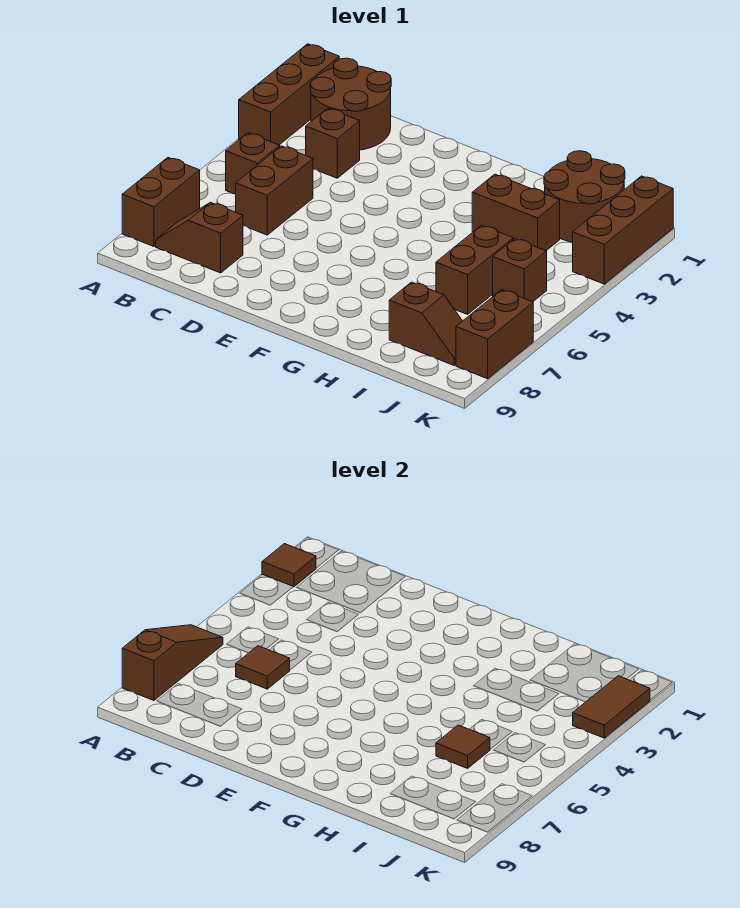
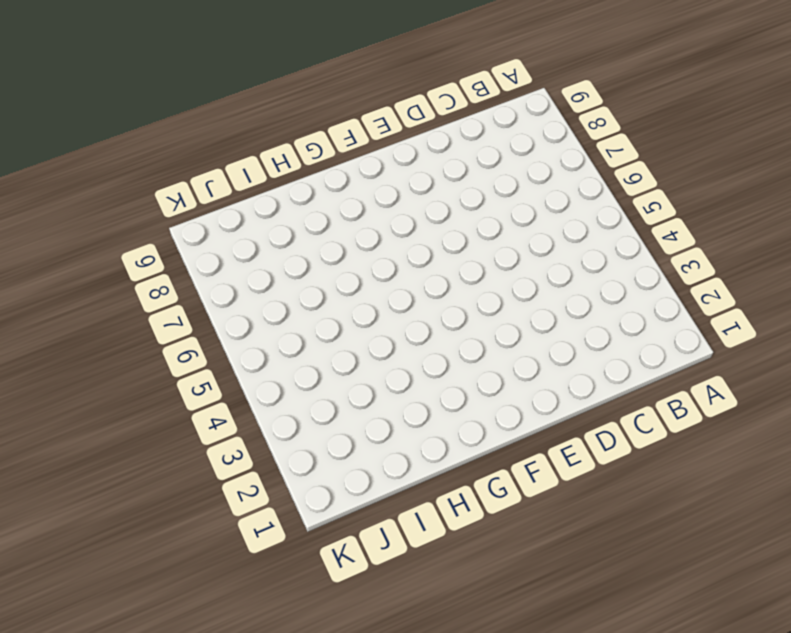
none -> brown brick A1:A3 level 1
none -> brown brick A7:A8 level 1
none -> brown round brick B1:C2 level 1

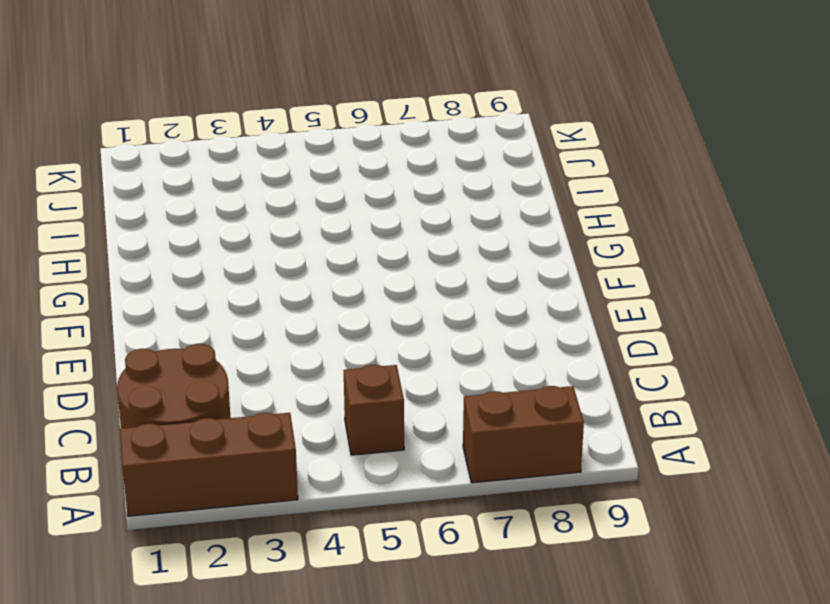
none -> brown slope B8:C8 level 1 top C
none -> brown brick C3 level 1
none -> brown brick C5:C6 level 1

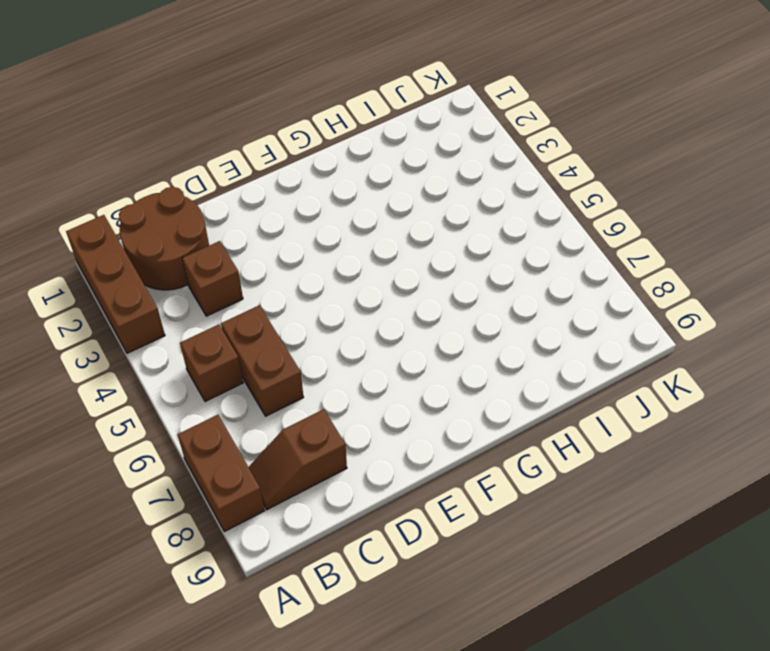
none -> brown brick H3:I3 level 1
none -> brown round brick I1:J2 level 1
none -> brown brick I5:I6 level 1

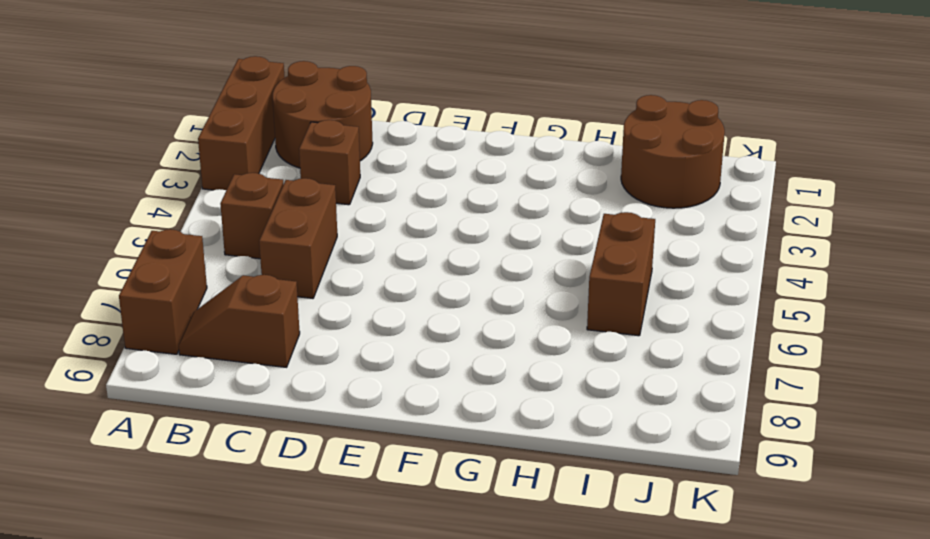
none -> brown brick H3:I3 level 1
none -> brown slope I8:J8 level 1 top I
none -> brown brick J5 level 1

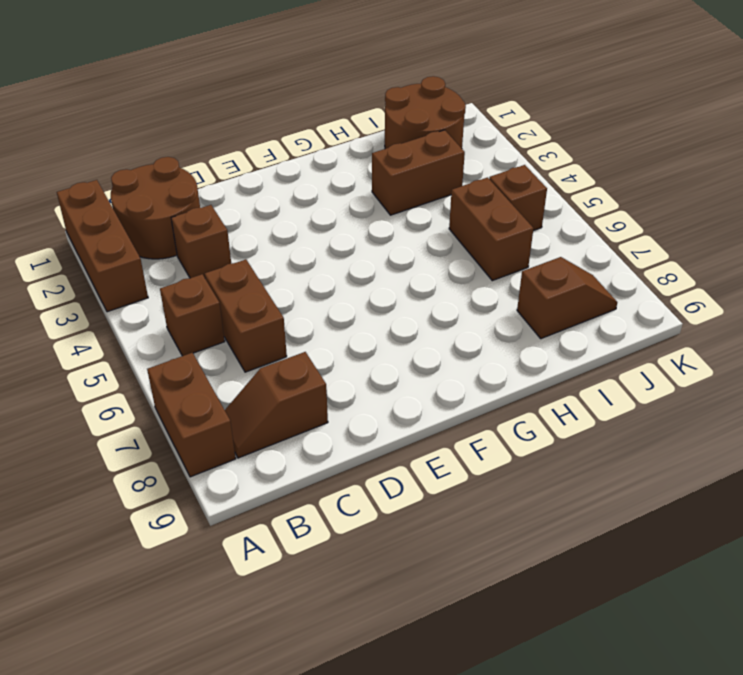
none -> brown brick K1:K3 level 1
none -> brown brick K7:K8 level 1
none -> brown tile A2 level 2

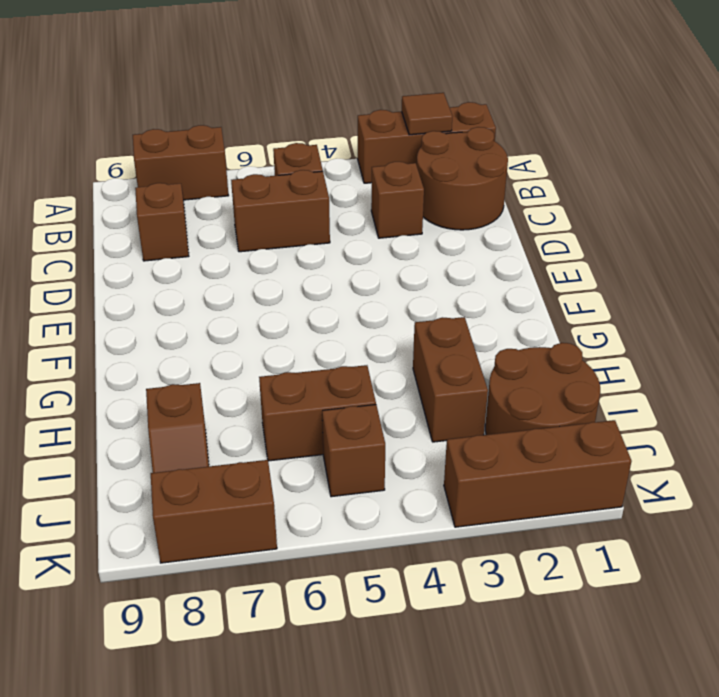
none -> brown slope A6:A8 level 2 top 8
none -> brown tile C6 level 2
none -> brown tile I6 level 2

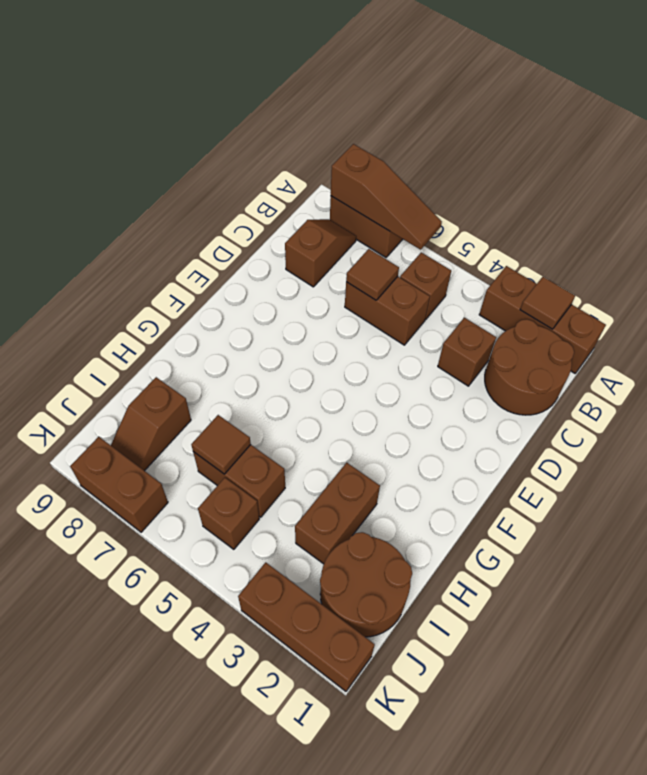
none -> brown tile K2:K3 level 2

